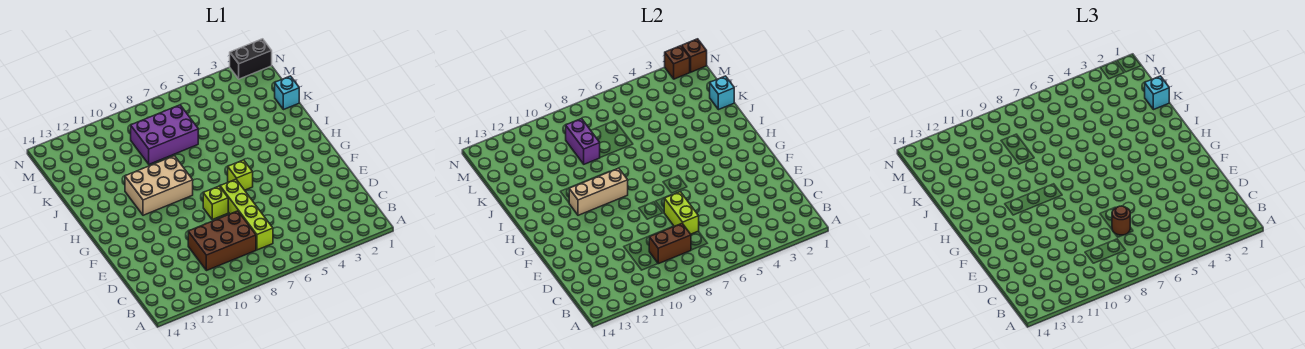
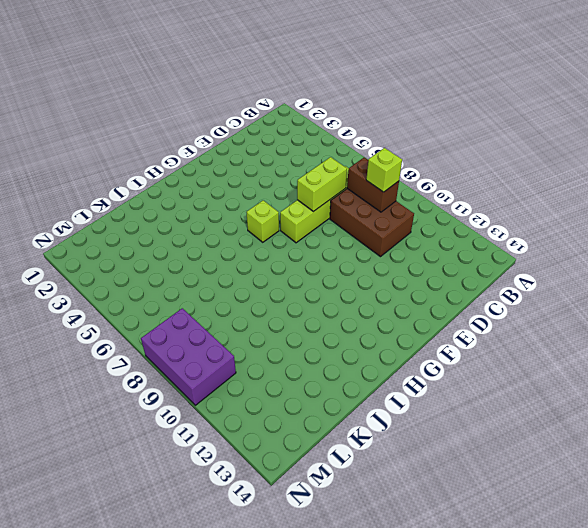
lime brick C9 level 3 -> lime brick F8 level 1
purple brick M8:N10 level 1 -> purple brick K7:L9 level 1
none -> tan brick H9:I11 level 1
none -> cyan brick K1 level 1
none -> black brick N1:N2 level 1

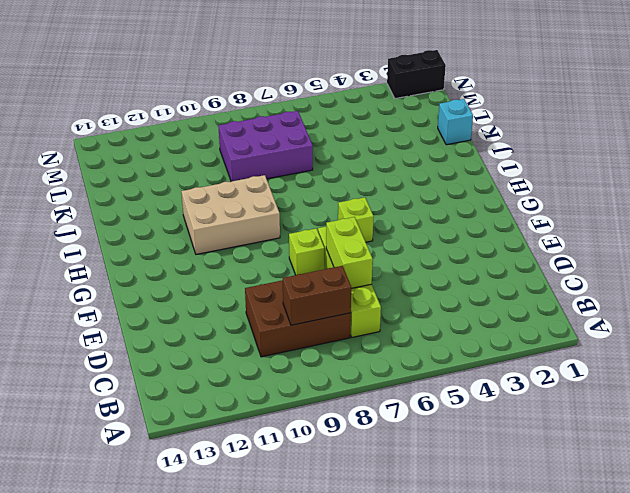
none -> tan brick H9:H11 level 2
none -> cyan brick K1 level 2
none -> purple brick K9:L9 level 2

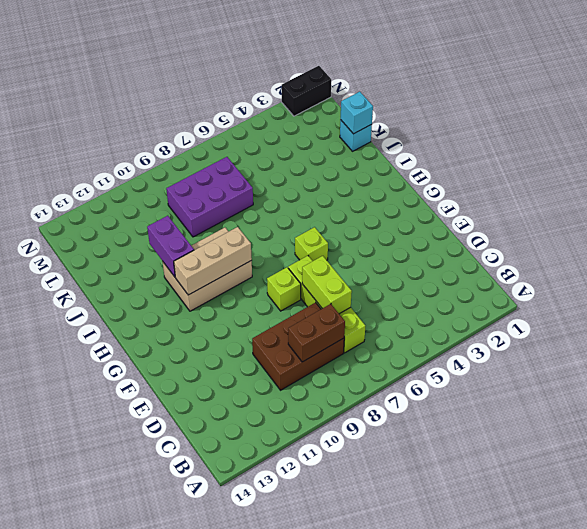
purple brick I11:J11 level 2 -> purple brick K9:L9 level 2
none -> brown brick N1 level 2
none -> brown brick N2 level 2
none -> brown round brick D7 level 3

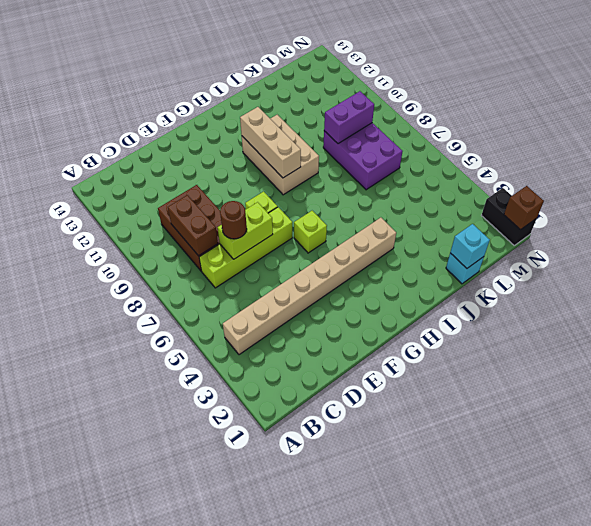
tan brick B4:I4 level 1 -> none
none -> brown brick N2 level 2
none -> cyan brick K1 level 3

